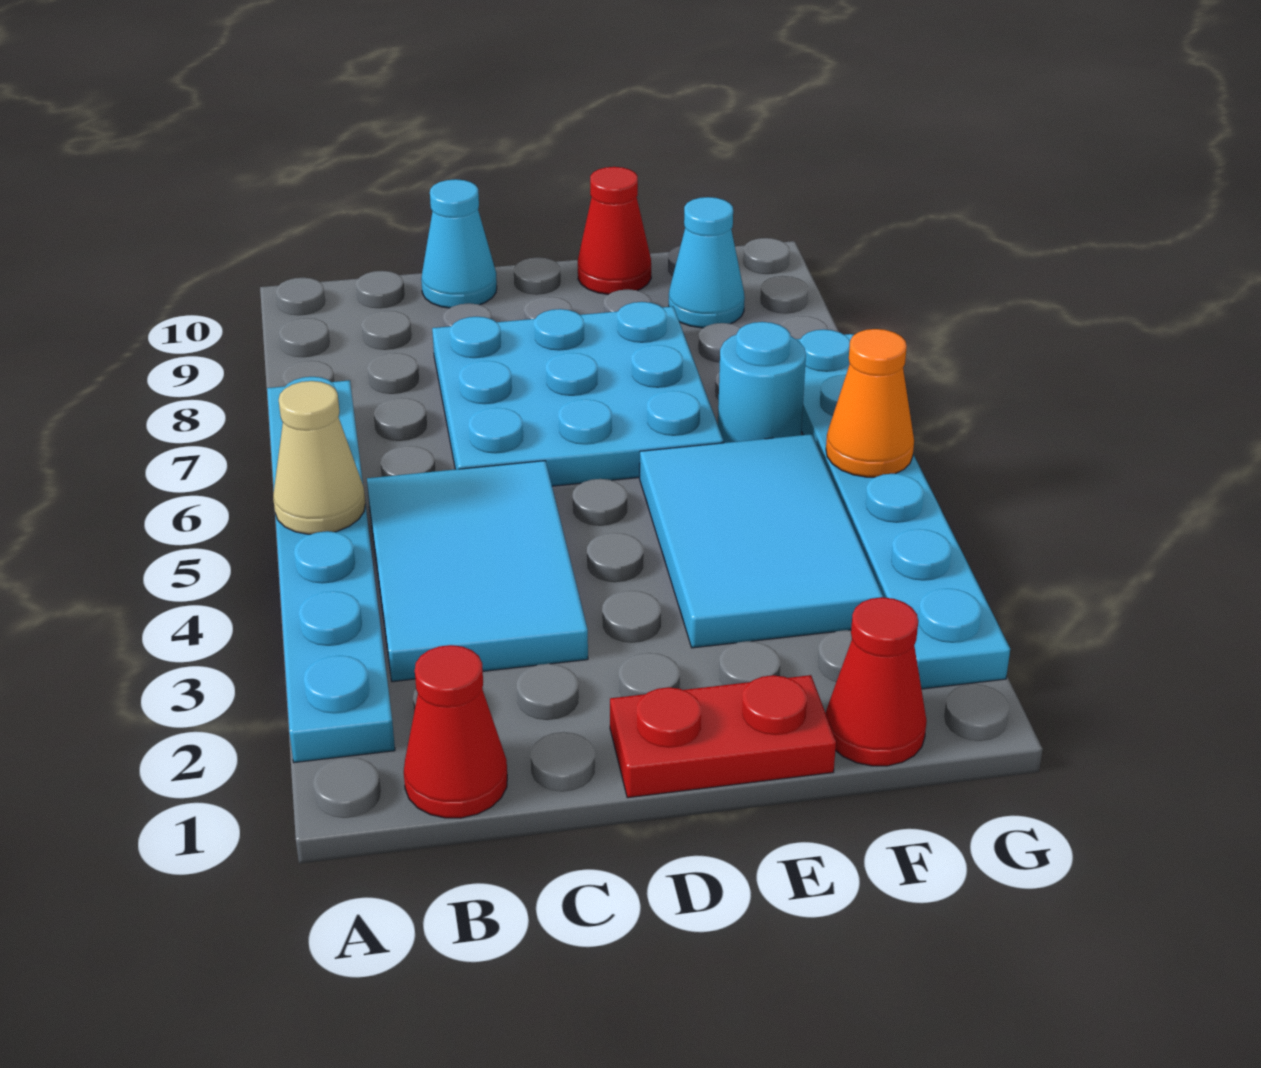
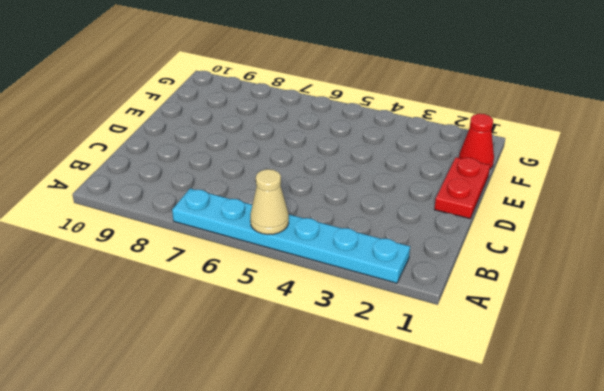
none -> red cone B1 level 1
none -> cyan tile B3:C5 level 1
none -> cyan plate C6:E8 level 1

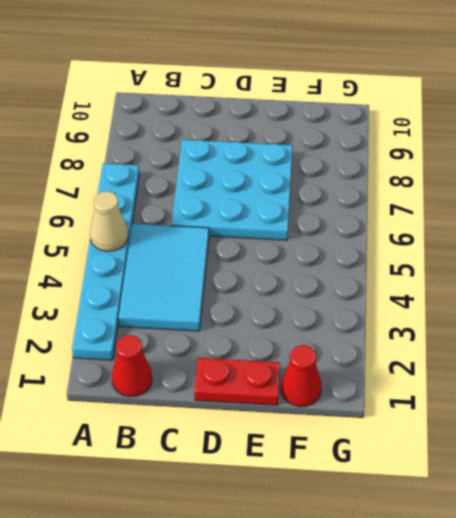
none -> cyan cone C10 level 1
none -> cyan tile E3:F5 level 1
none -> red cone E10 level 1

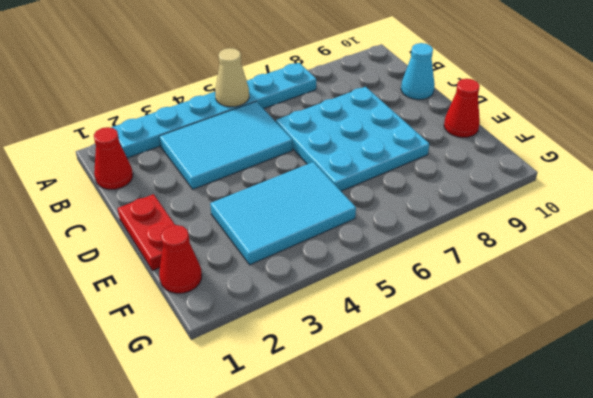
none -> cyan round brick F6 level 1
none -> cyan cone F9 level 1
none -> cyan plate G2:G7 level 1

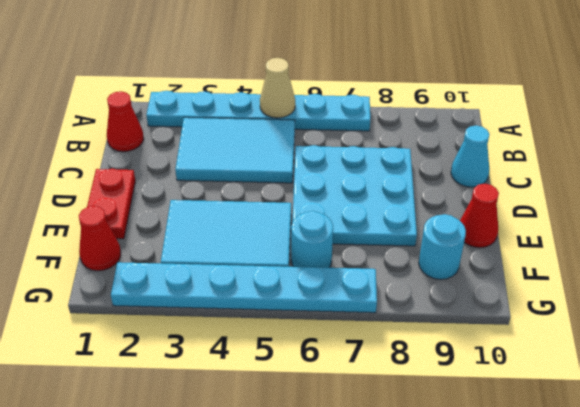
cyan round brick F9 level 1 -> cyan cone F9 level 1
none -> orange cone G5 level 2

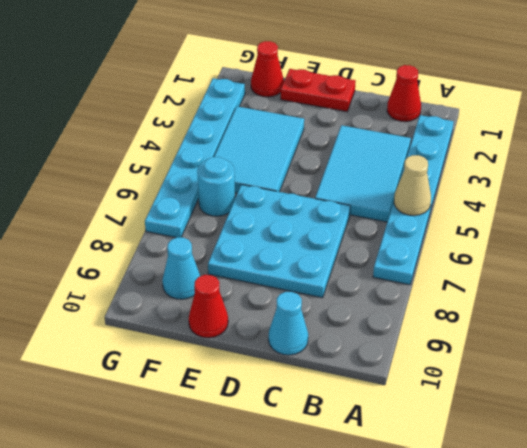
none -> orange cone G5 level 2

